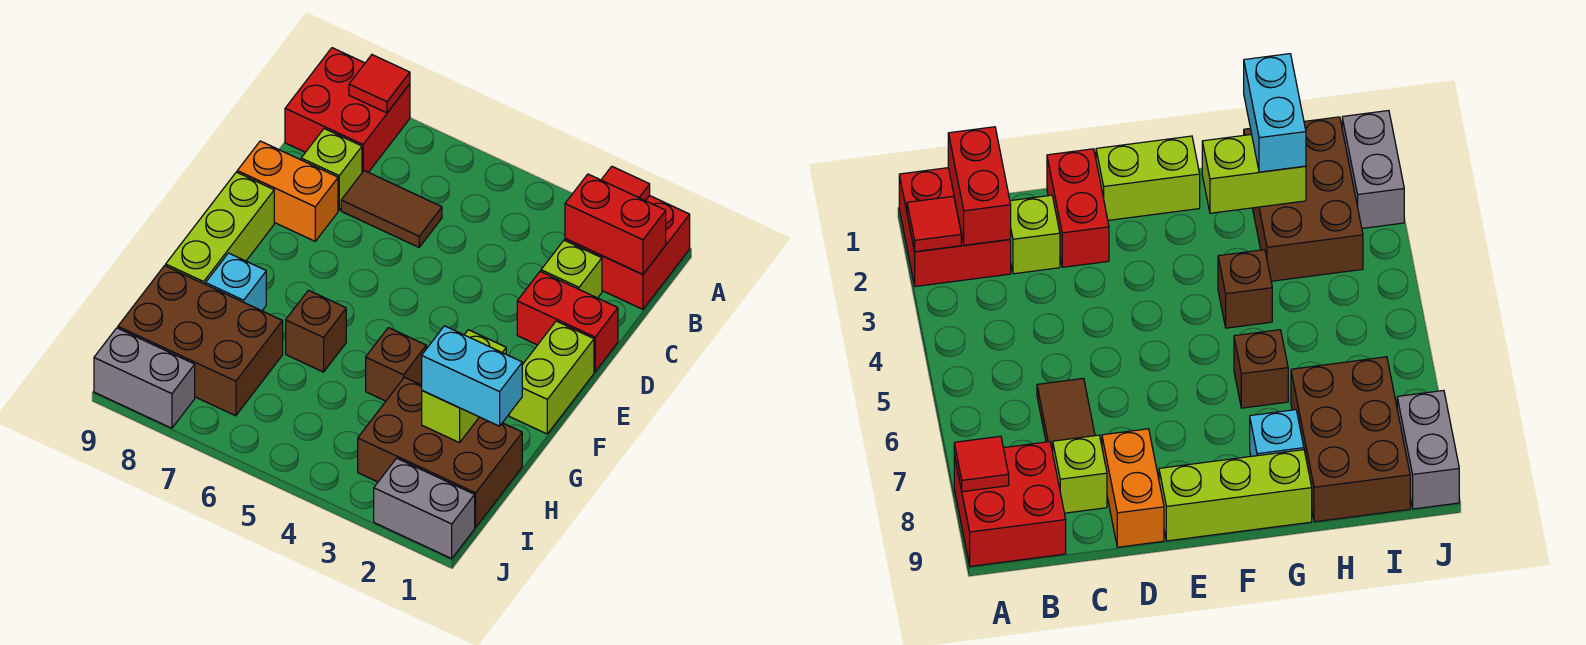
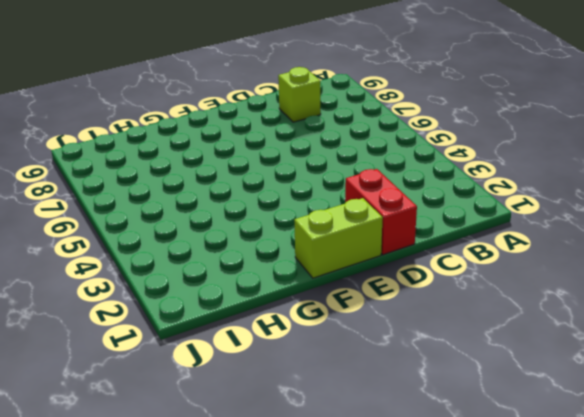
none -> red brick A1:B2 level 1
none -> red brick A8:B9 level 1
none -> lime brick C2 level 1

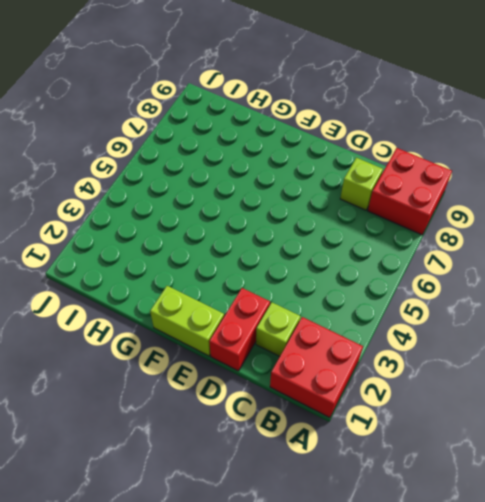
none -> brown tile C6:C7 level 1
none -> orange brick D8:D9 level 1
none -> lime brick E9:G9 level 1

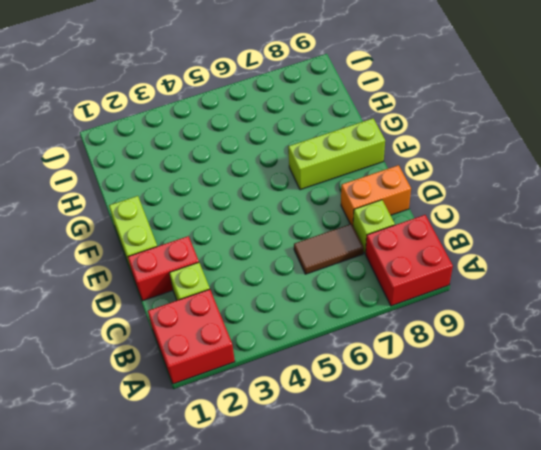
lime brick F7:F9 level 1 -> lime brick E9:G9 level 1
none -> brown brick G4 level 1
none -> brown brick G6 level 1
none -> cyan brick G8 level 1

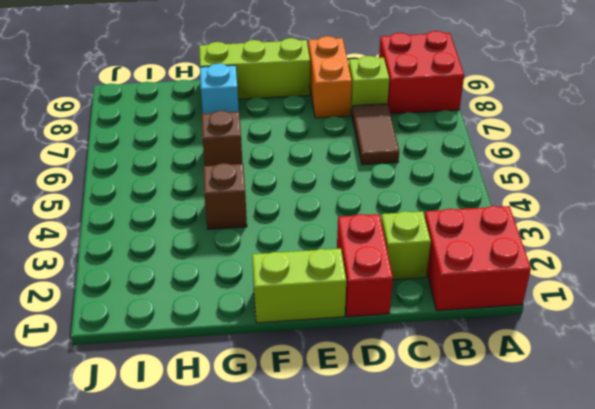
none -> brown brick H1:I3 level 1
none -> brown brick H7:I9 level 1
none -> grey brick J1:J2 level 1

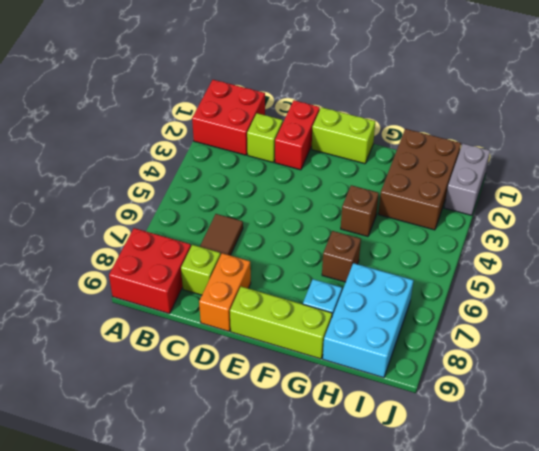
cyan brick H7:I9 level 1 -> brown brick H7:I9 level 1
none -> grey brick J8:J9 level 1
none -> red tile A2 level 2
none -> red tile A8 level 2

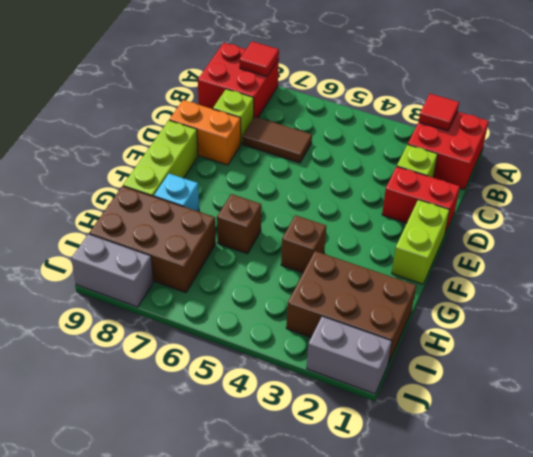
none -> red brick B1:B2 level 2
none -> lime brick G2:H2 level 2
none -> cyan brick H1:H2 level 3

